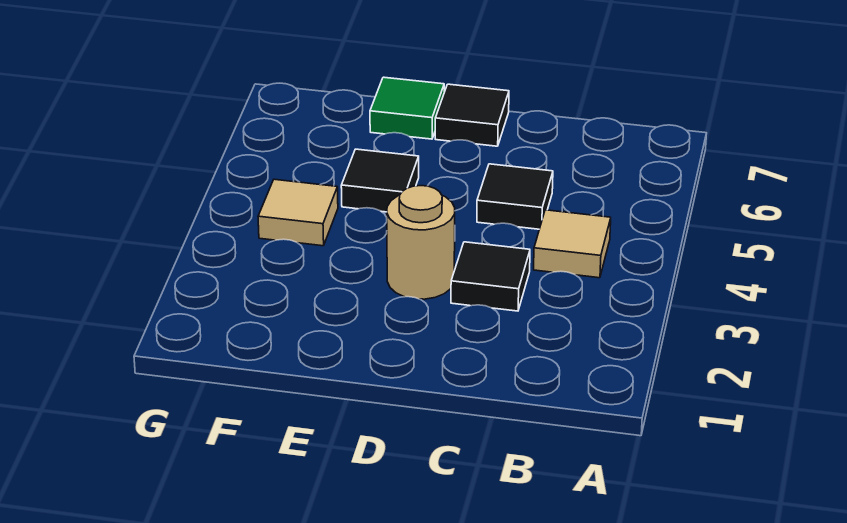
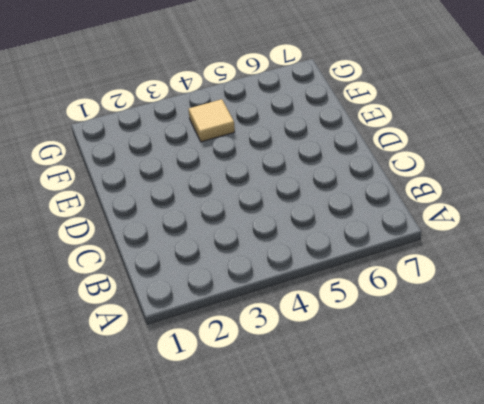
none -> tan tile B4 level 1
none -> black tile C3 level 1

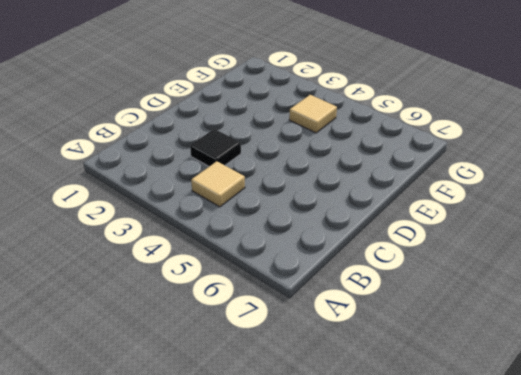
none -> black tile C5 level 1
none -> tan round brick D3 level 1

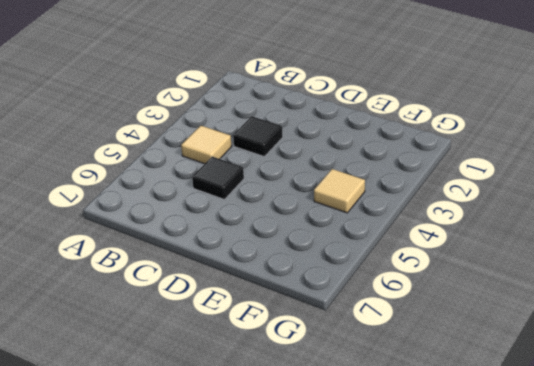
none -> tan round brick D3 level 1
none -> black tile D7 level 1

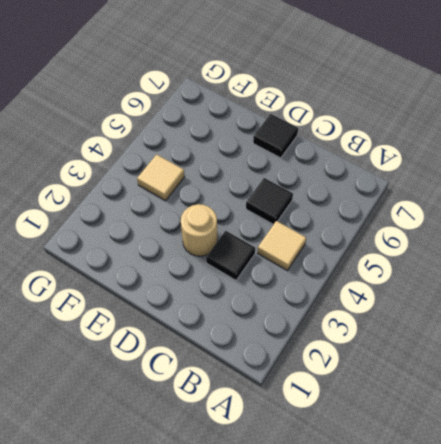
none -> black tile E5 level 1
none -> green tile E7 level 1

